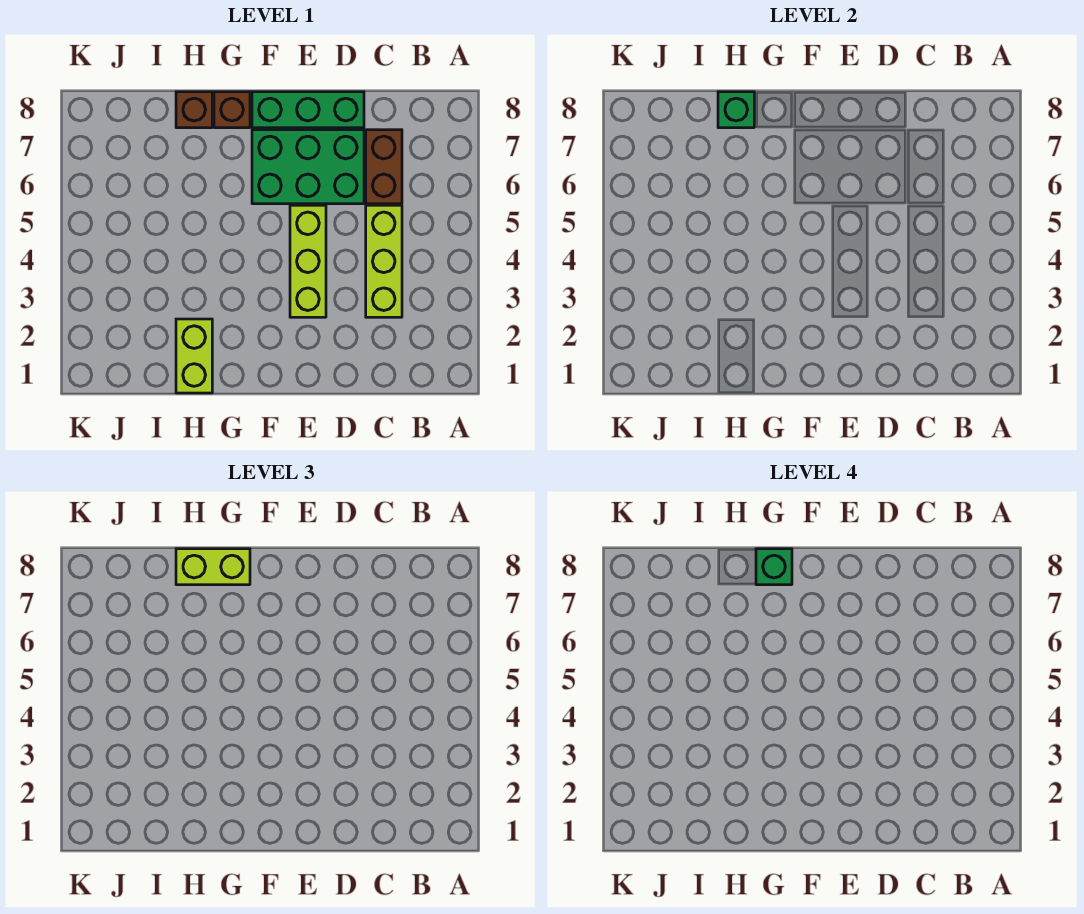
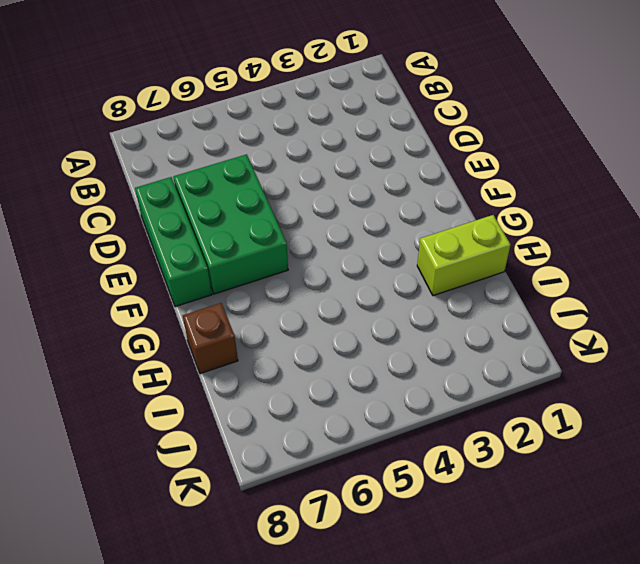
none -> lime brick C3:C5 level 1
none -> brown brick C6:C7 level 1

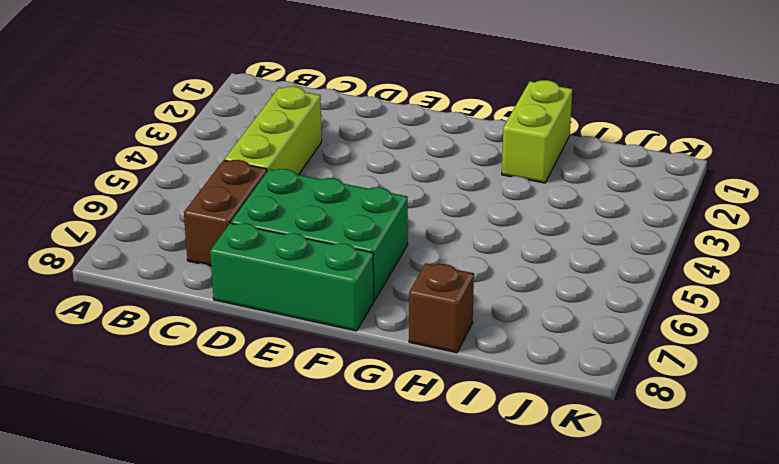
none -> lime brick E3:E5 level 1
none -> brown brick G8 level 1

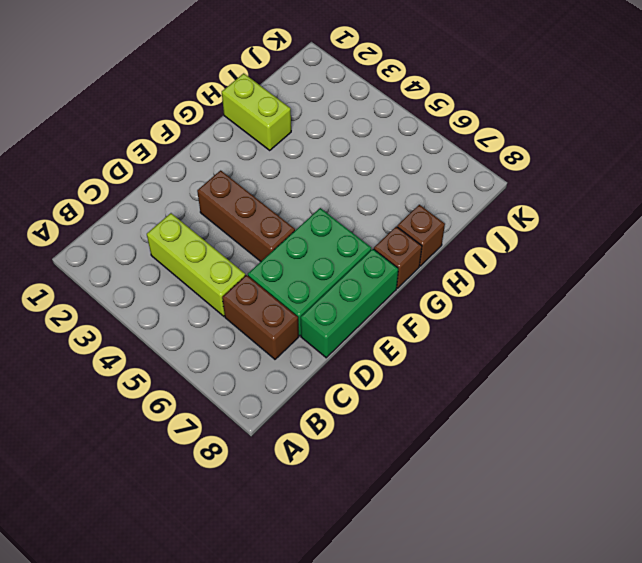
brown brick E3:E5 level 1 -> lime brick E3:E5 level 1
none -> green brick H8 level 2
none -> lime brick G8:H8 level 3

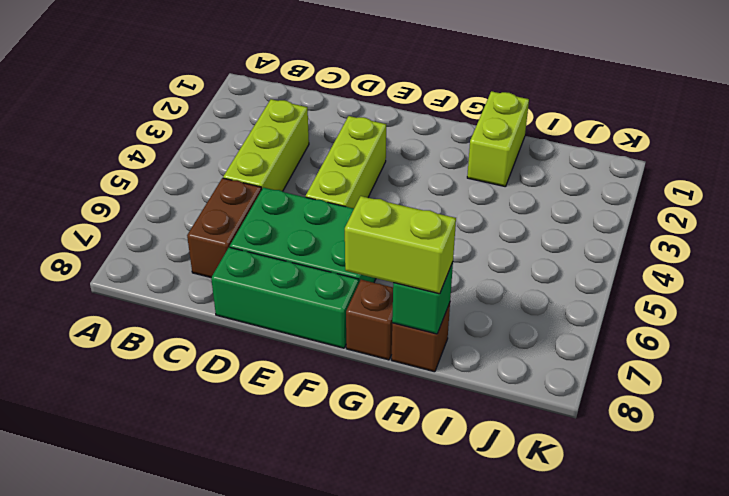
none -> green brick G8 level 4

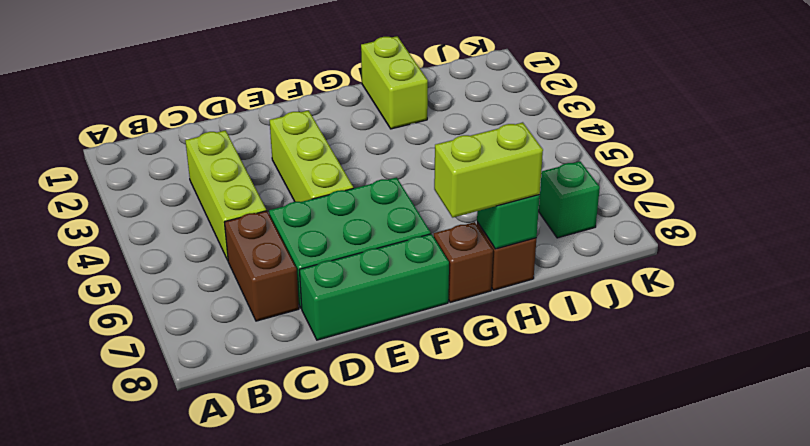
green brick J7 level 1 -> green brick G8 level 4

